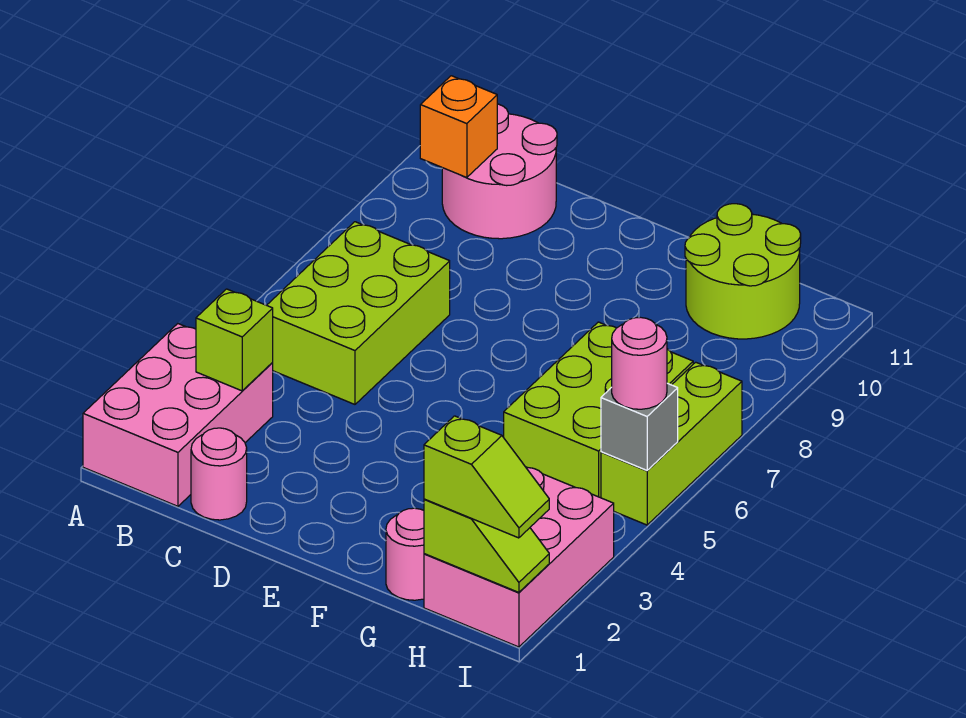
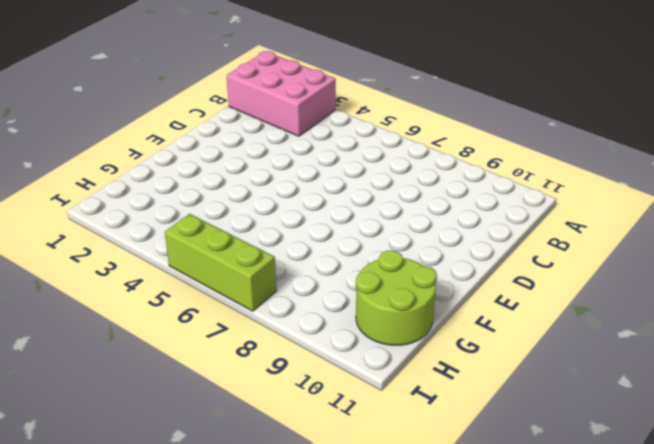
none -> lime brick B5:C7 level 1
none -> pink round brick B10:C11 level 1
none -> pink round brick C1 level 1

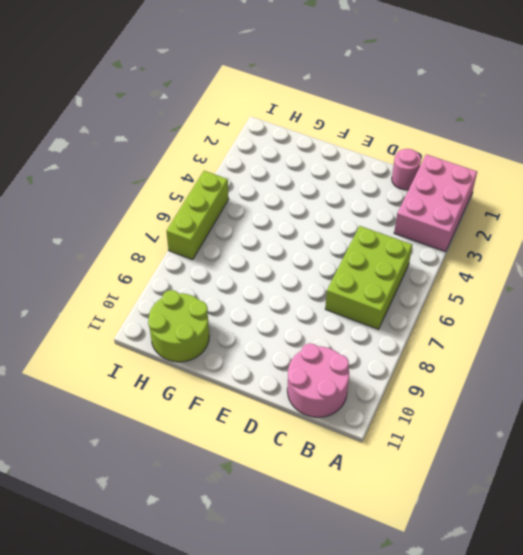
none -> pink round brick G1 level 1
none -> lime brick G5:H7 level 1
none -> pink brick H1:I3 level 1

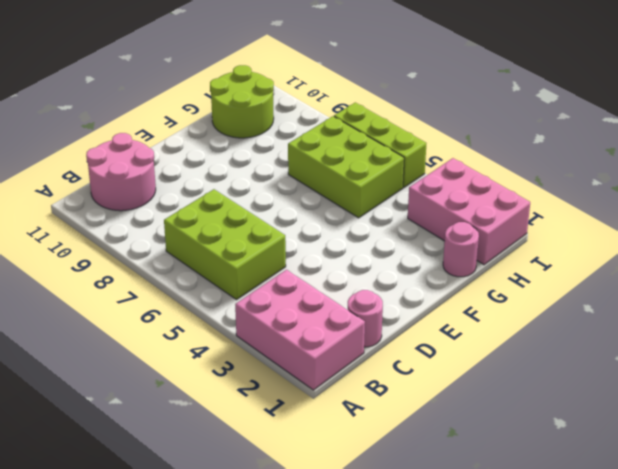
none -> lime brick B3 level 2
none -> orange brick B10 level 2
none -> lime slope H1:I1 level 2 top H

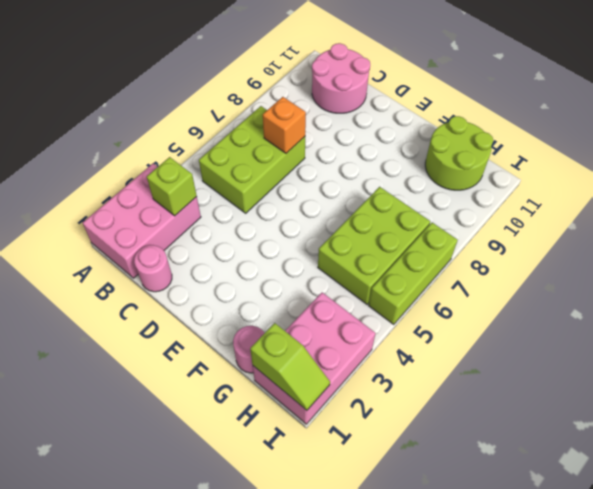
orange brick C7 level 2 -> orange brick B10 level 2
none -> grey brick I5 level 2
none -> lime slope H1:I1 level 3 top H
none -> pink round brick I5 level 3

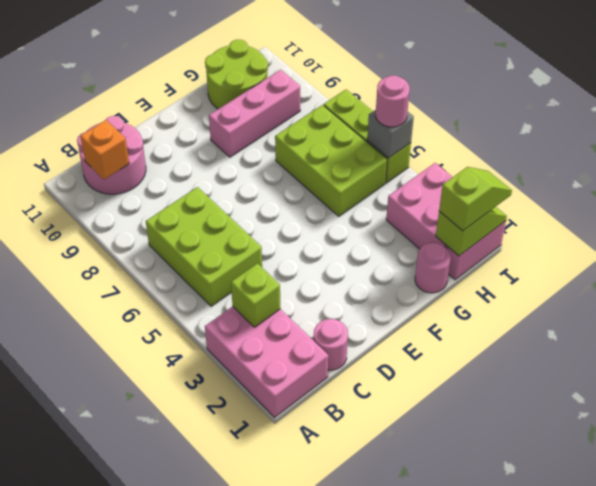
pink brick F9:H9 level 1 -> none

